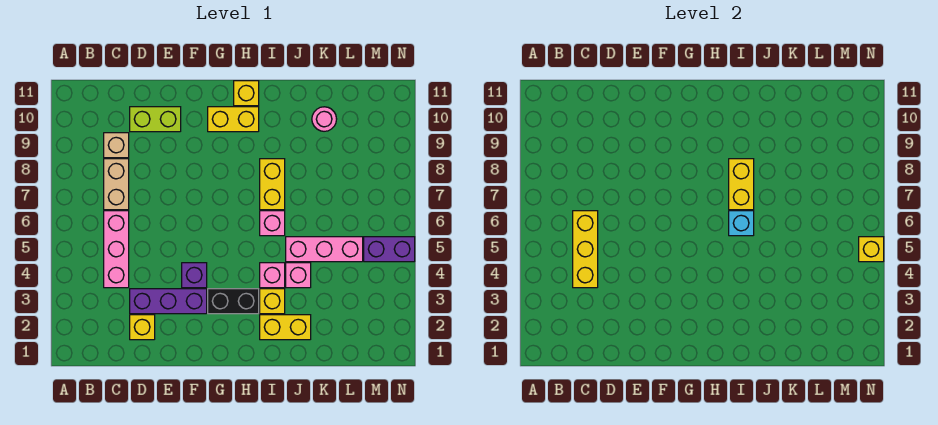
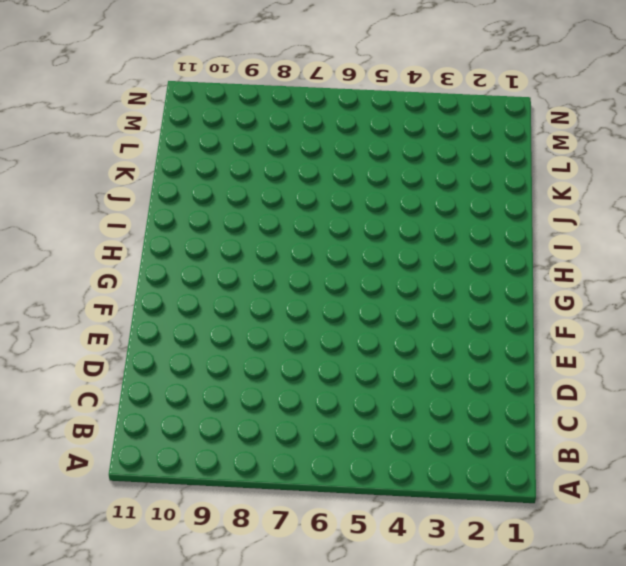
none -> pink brick C4:C6 level 1
none -> tan brick C7:C8 level 1
none -> tan brick C9 level 1

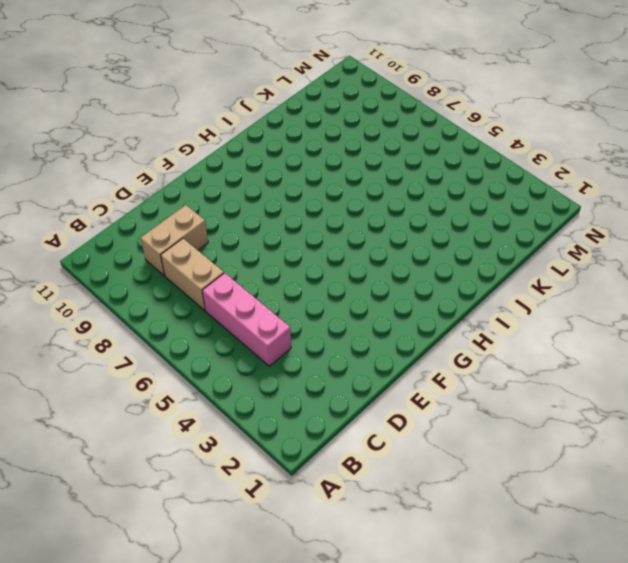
tan brick C9:D9 level 1 -> tan brick C9 level 1
none -> yellow brick D2 level 1
none -> purple brick D3:F3 level 1
none -> lime brick D10:E10 level 1

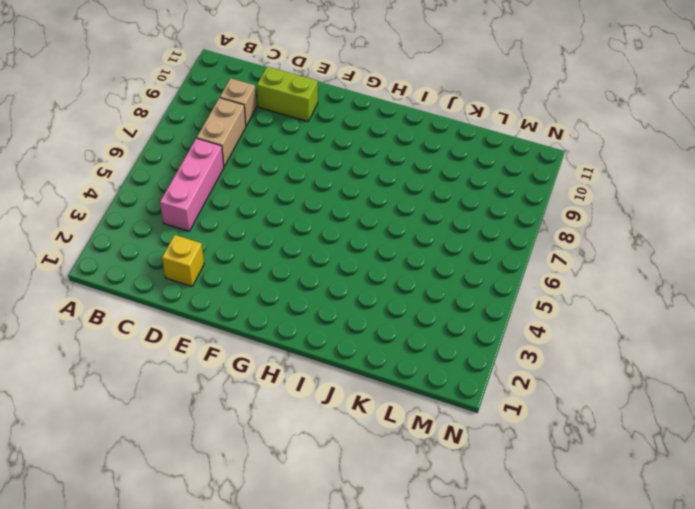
none -> purple brick D3:F3 level 1
none -> purple brick F4 level 1
none -> black brick G3:H3 level 1

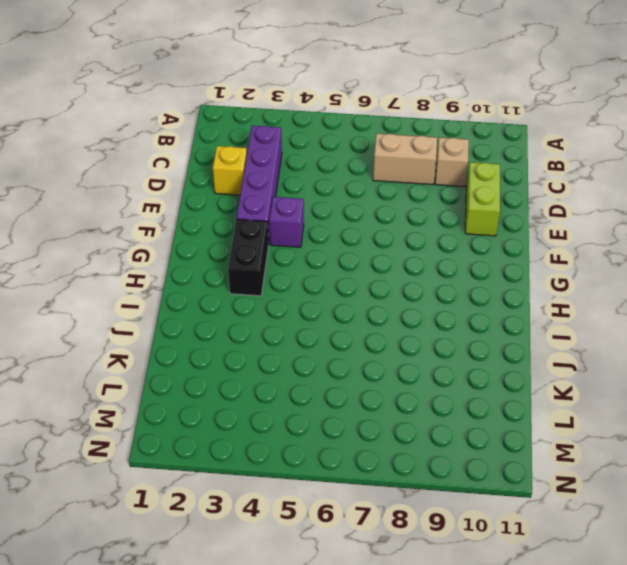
purple brick C3:F3 level 1 -> purple brick D3:F3 level 1
none -> pink brick C4:C6 level 1
none -> yellow brick G10:H10 level 1
none -> yellow brick H11 level 1

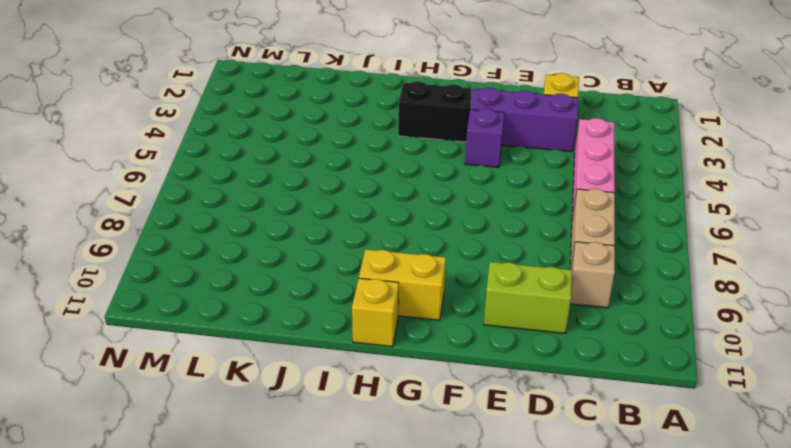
none -> yellow brick I2:J2 level 1
none -> yellow brick I3 level 1
none -> pink brick I4 level 1

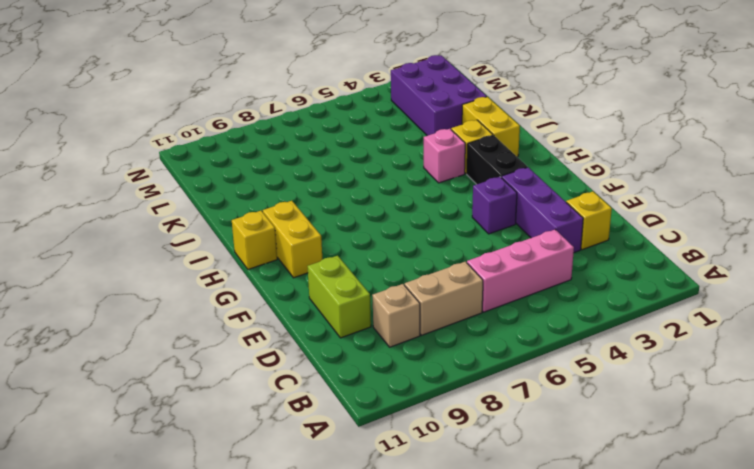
purple brick K2:M3 level 1 -> none
none -> pink brick I6 level 1
none -> yellow brick I7:I8 level 1
none -> pink brick J4 level 1

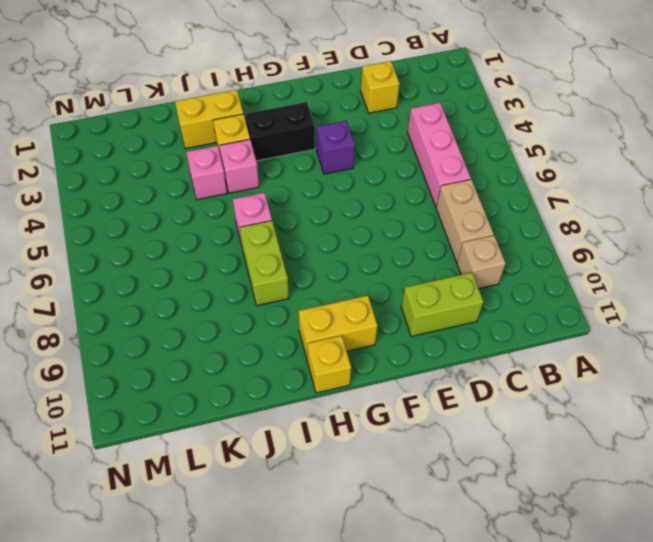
lime brick I7:I8 level 1 -> yellow brick I7:I8 level 1
none -> purple brick D3:F3 level 1
none -> pink brick J5:L5 level 1
none -> pink round brick K10 level 1

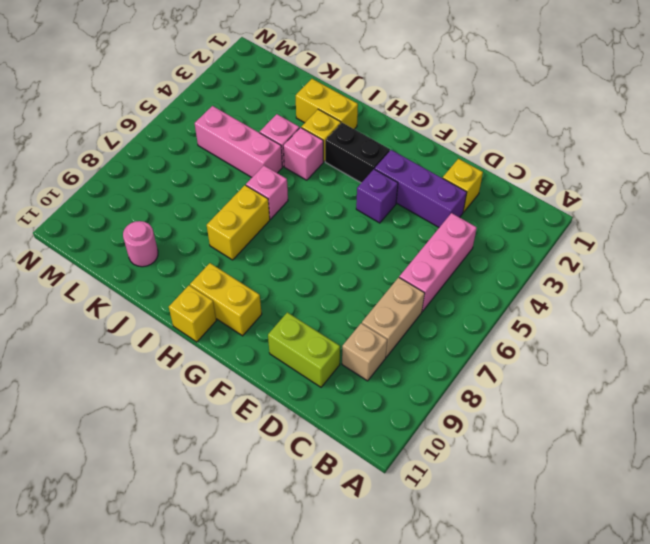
none -> purple brick M5:N5 level 1
none -> yellow brick C4:C6 level 2
none -> cyan brick I6 level 2

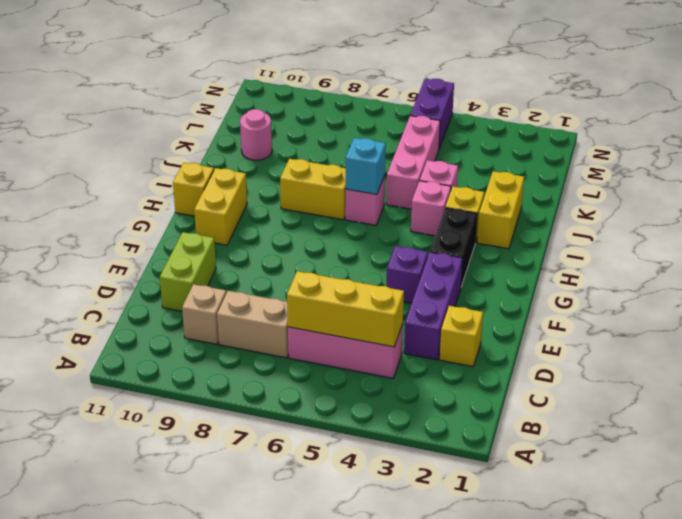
none -> yellow brick I7:I8 level 2
none -> yellow brick N5 level 2

